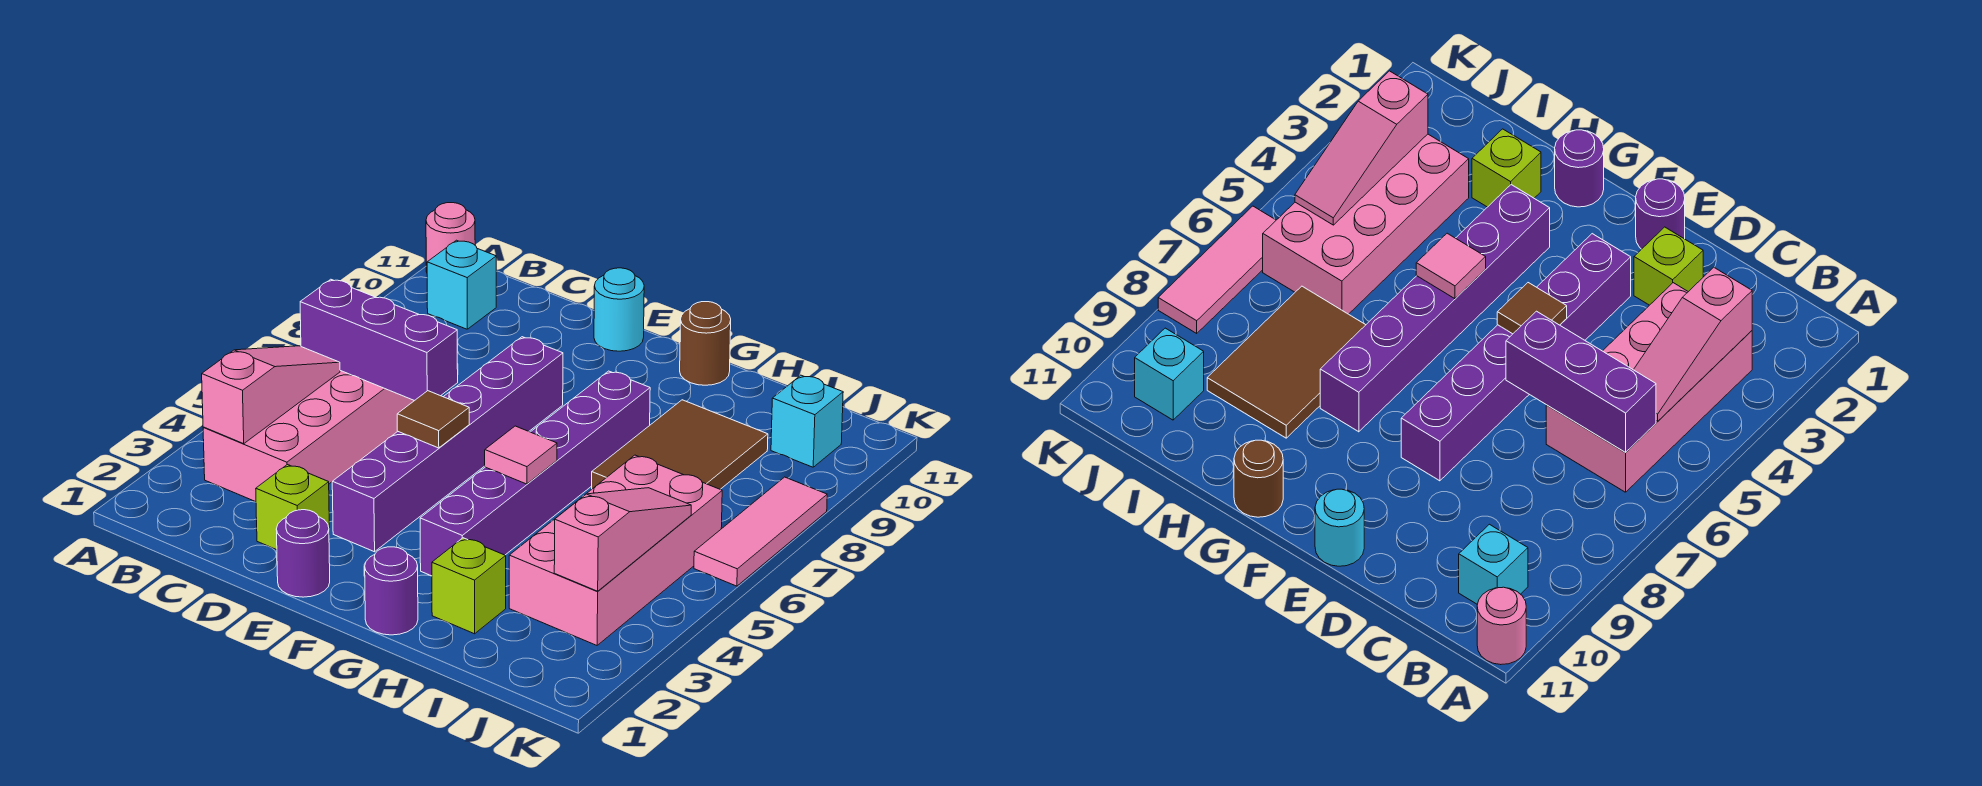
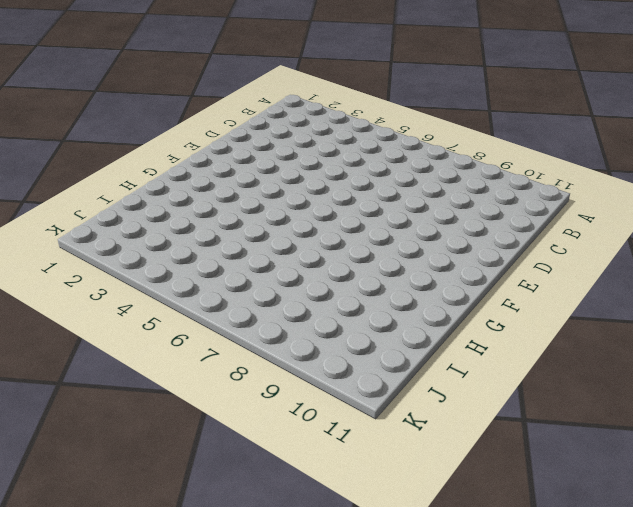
none -> pink round brick A11 level 1
none -> pink brick B3:C6 level 1
none -> cyan brick B10 level 1

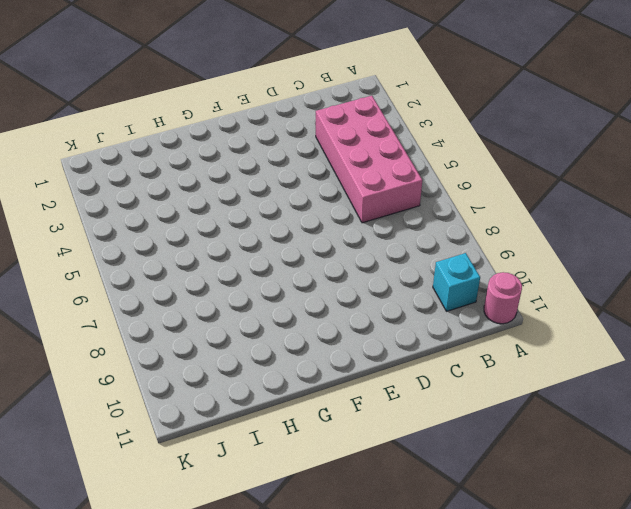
none -> lime brick D2 level 1
none -> purple round brick E1 level 1
none -> purple brick E3:E8 level 1

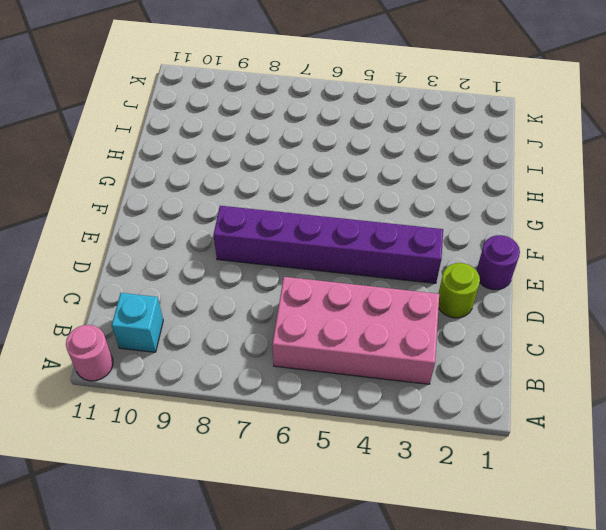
lime round brick D2 level 1 -> lime brick D2 level 1
none -> cyan round brick E11 level 1
none -> purple round brick G1 level 1
none -> purple brick G3:G8 level 1

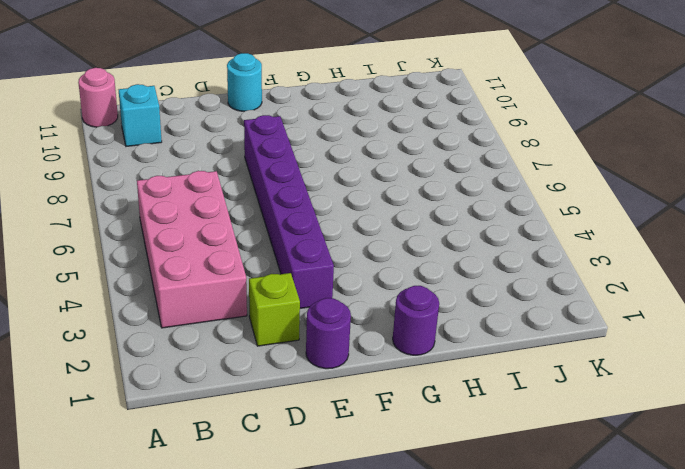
none -> purple brick G3:G8 level 1
none -> brown round brick G11 level 1
none -> lime brick H2 level 1

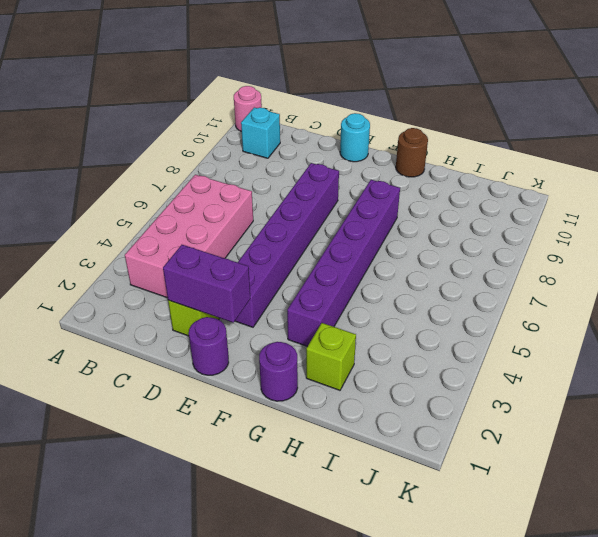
purple brick D2:E2 level 2 -> none
none -> brown tile H7:I9 level 1
none -> pink brick I3:J6 level 1
none -> cyan brick J10 level 1

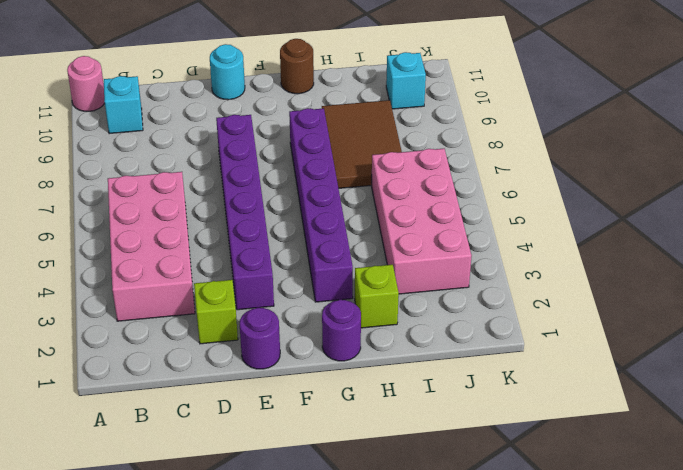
none -> pink tile K6:K8 level 1
none -> pink slope B3:B5 level 2 top 3
none -> purple brick B6:D6 level 2

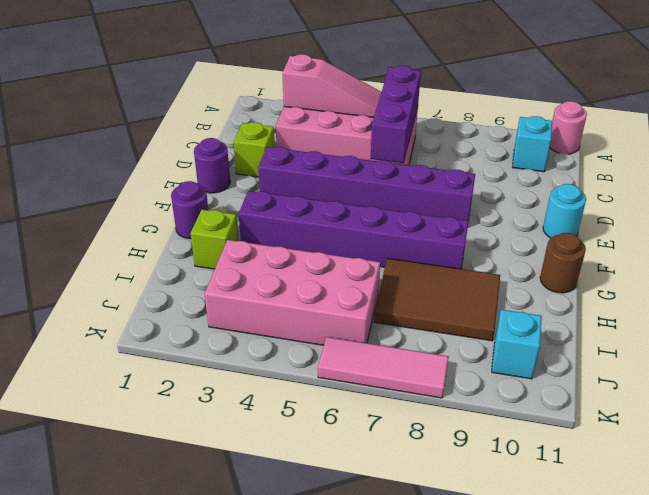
none -> brown tile E5 level 2
none -> pink tile G5 level 2
none -> pink slope J3:J5 level 2 top 3

